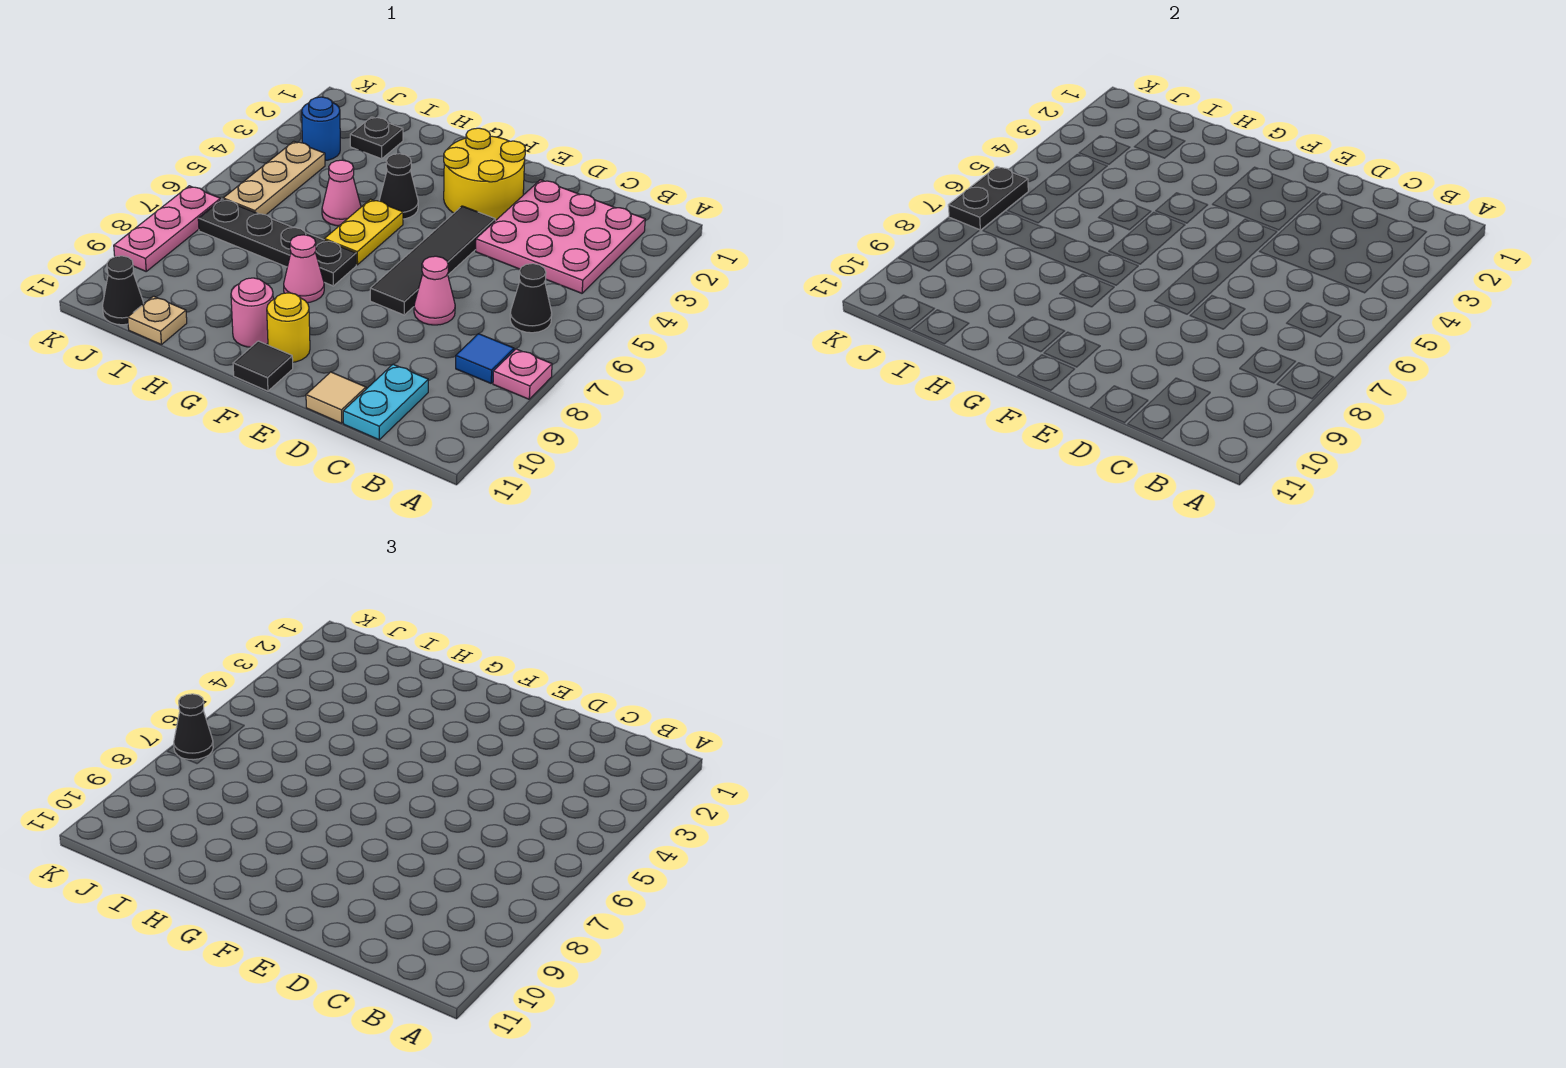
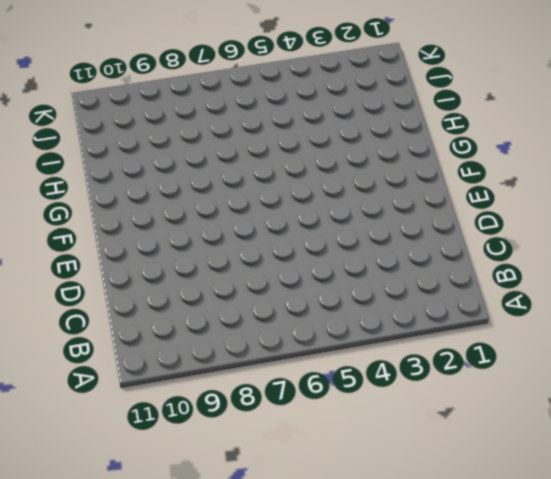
none -> pink plate A8 level 1
none -> pink plate B2:D4 level 1
none -> black cone B6 level 1

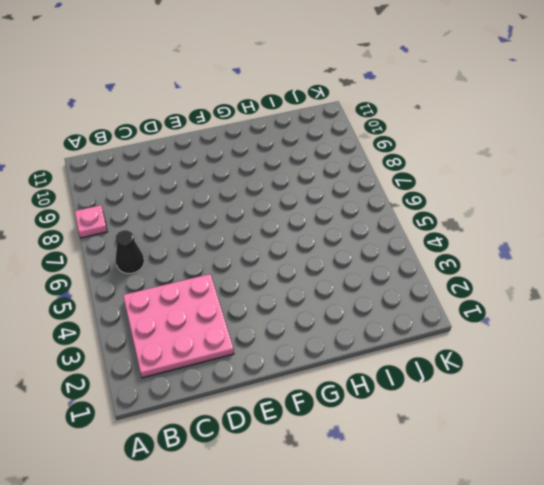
none -> blue tile B8 level 1
none -> cyan plate C10:C11 level 1
none -> pink cone D7 level 1

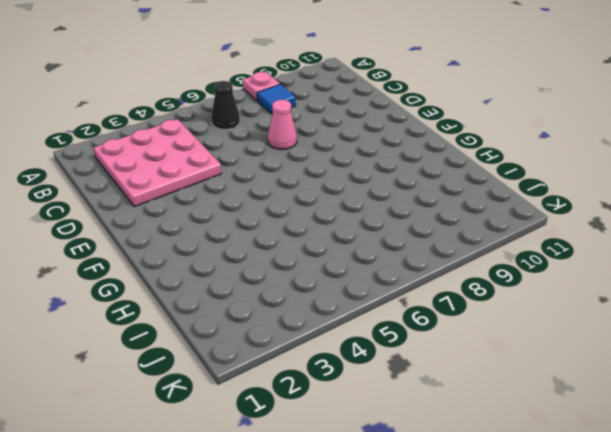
none -> cyan plate C10:C11 level 1
none -> tan tile D11 level 1
none -> yellow round brick E2:F3 level 1

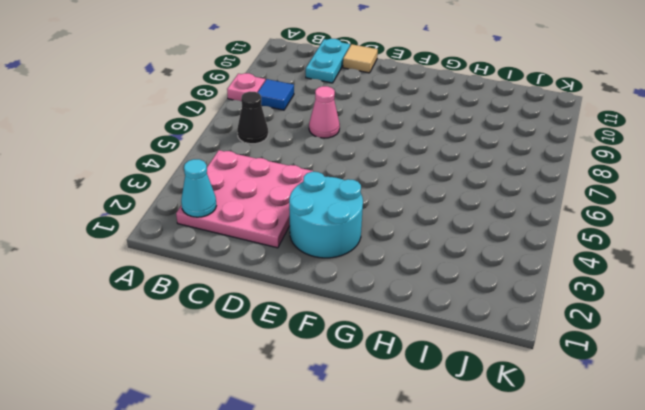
cyan cone B2 level 2 -> none
cyan round brick E2:F3 level 1 -> yellow round brick E2:F3 level 1
none -> black tile E4:E7 level 1
none -> yellow round brick F10 level 1
none -> black tile F11 level 1

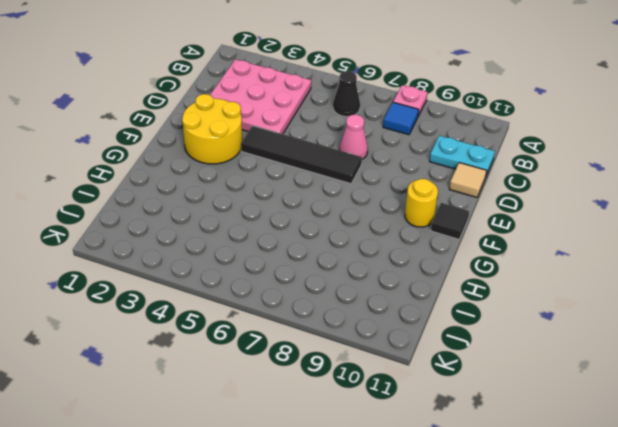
none -> black cone G4 level 1
none -> yellow plate G5:G6 level 1
none -> black plate G7:J7 level 1

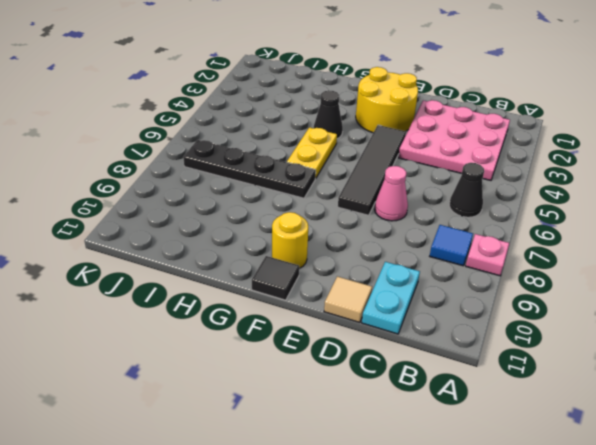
none -> pink cone G8 level 1
none -> pink round brick G10 level 1
none -> pink cone H5 level 1

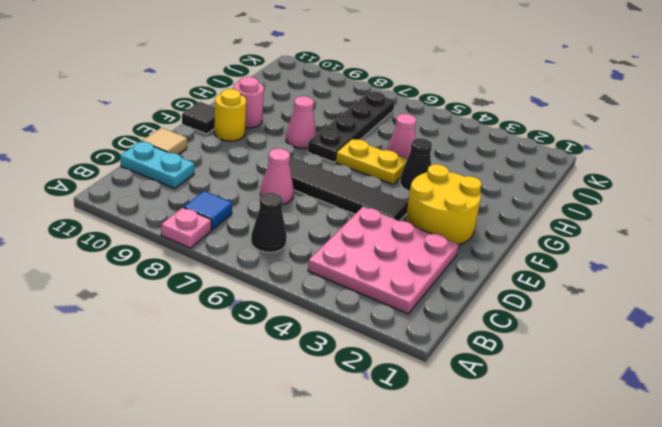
none -> black plate I2 level 1
none -> tan plate I11 level 1
none -> blue round brick J3 level 1

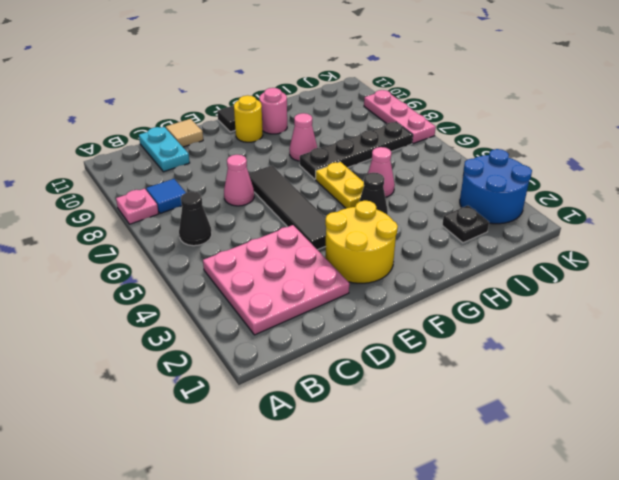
blue round brick J2:K3 level 1 -> blue round brick J3 level 1
none -> tan plate I11 level 1
none -> tan plate J4:J6 level 1
none -> black cone J11 level 1

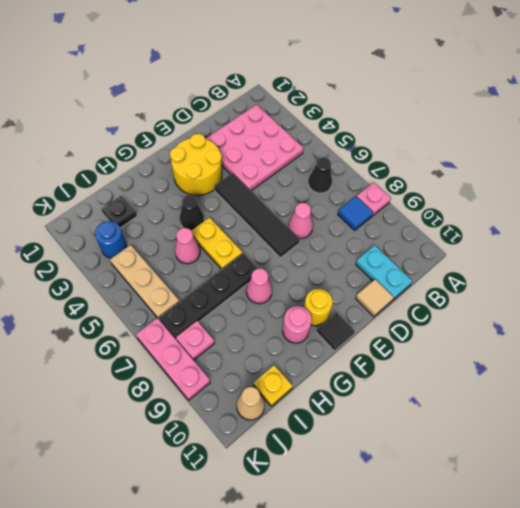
yellow plate I11 level 1 -> tan plate I11 level 1
pink plate J8 level 1 -> none
tan cone J11 level 1 -> black cone J11 level 1
none -> black plate K6:K7 level 2
none -> black cone K7 level 3

